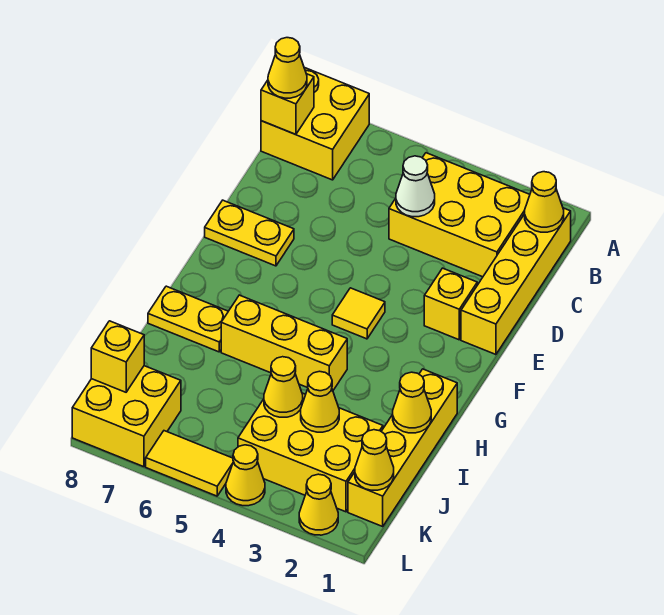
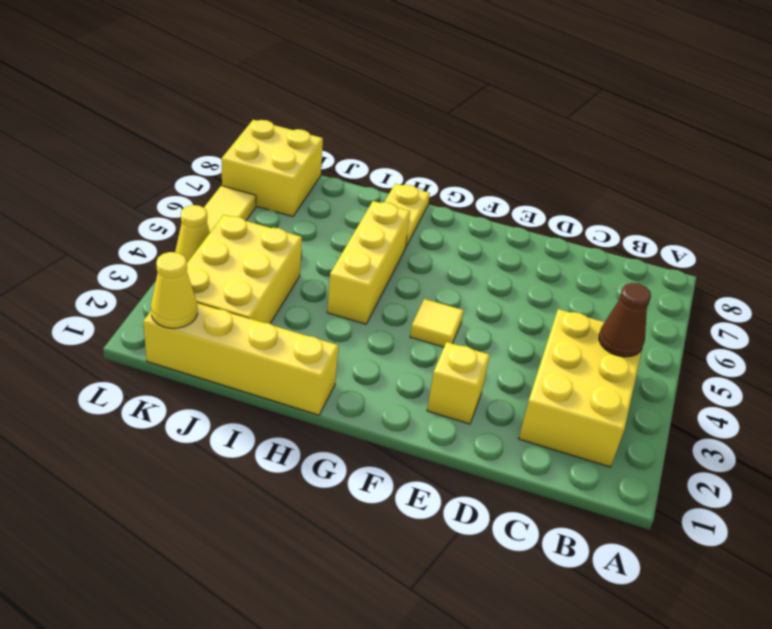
brown cone B4 level 2 -> none
none -> yellow brick A7:B8 level 1
none -> yellow brick B1:E1 level 1
none -> yellow plate E7:E8 level 1

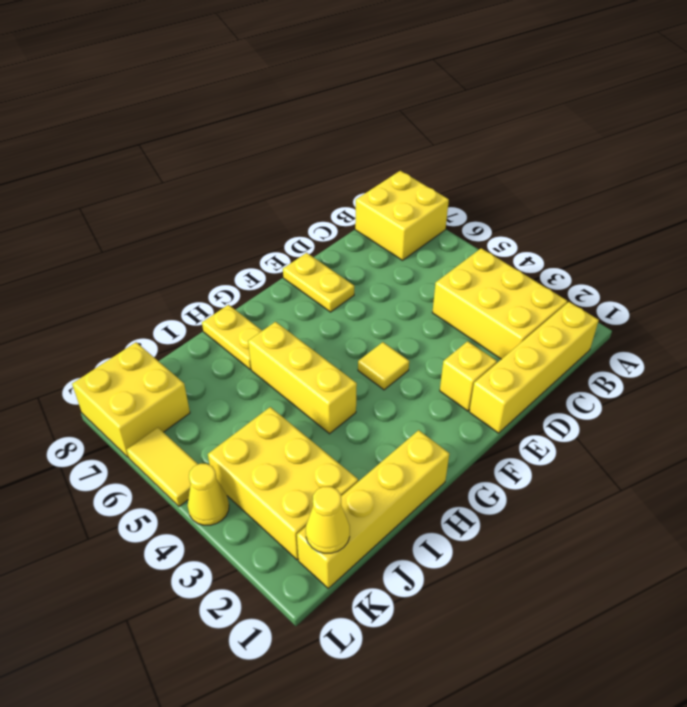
none -> yellow cone L2 level 1
none -> yellow cone B1 level 2
none -> yellow brick B8 level 2

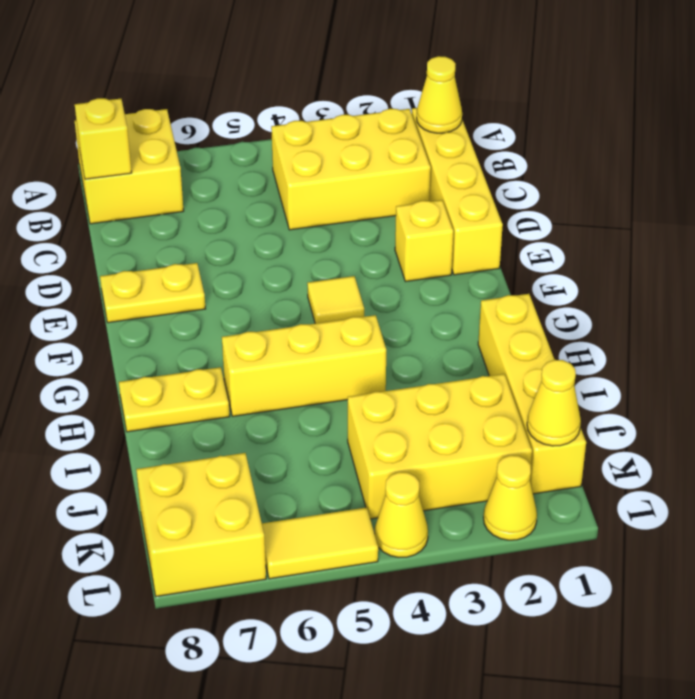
none -> white cone C4 level 2
none -> yellow cone I1 level 2
none -> yellow cone J3 level 2

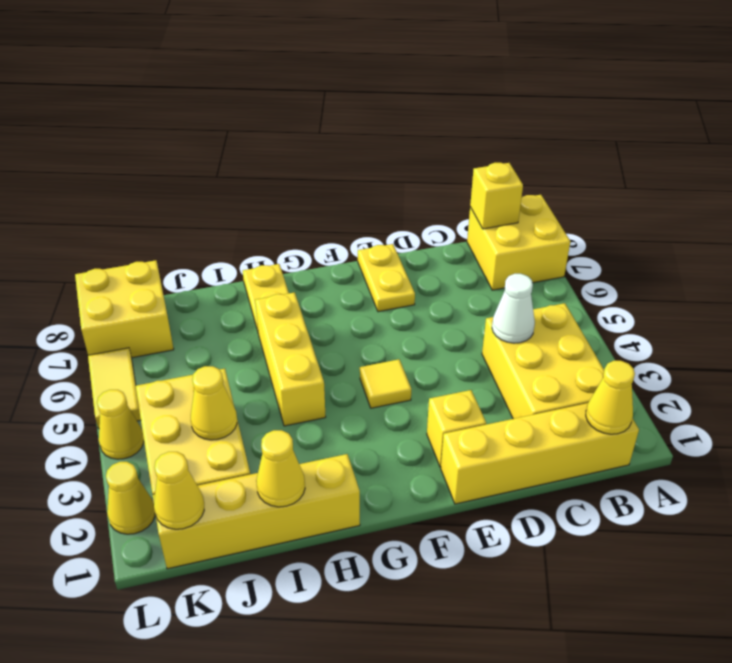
none -> yellow cone J4 level 2
none -> yellow brick K8 level 2
none -> yellow cone B8 level 3

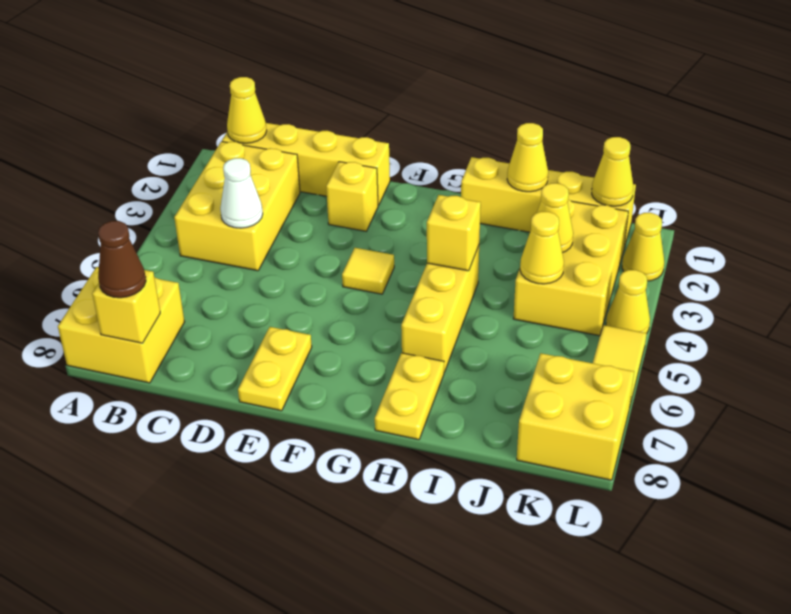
brown cone B8 level 3 -> yellow cone B8 level 3
yellow brick H4 level 2 -> yellow brick K8 level 2

